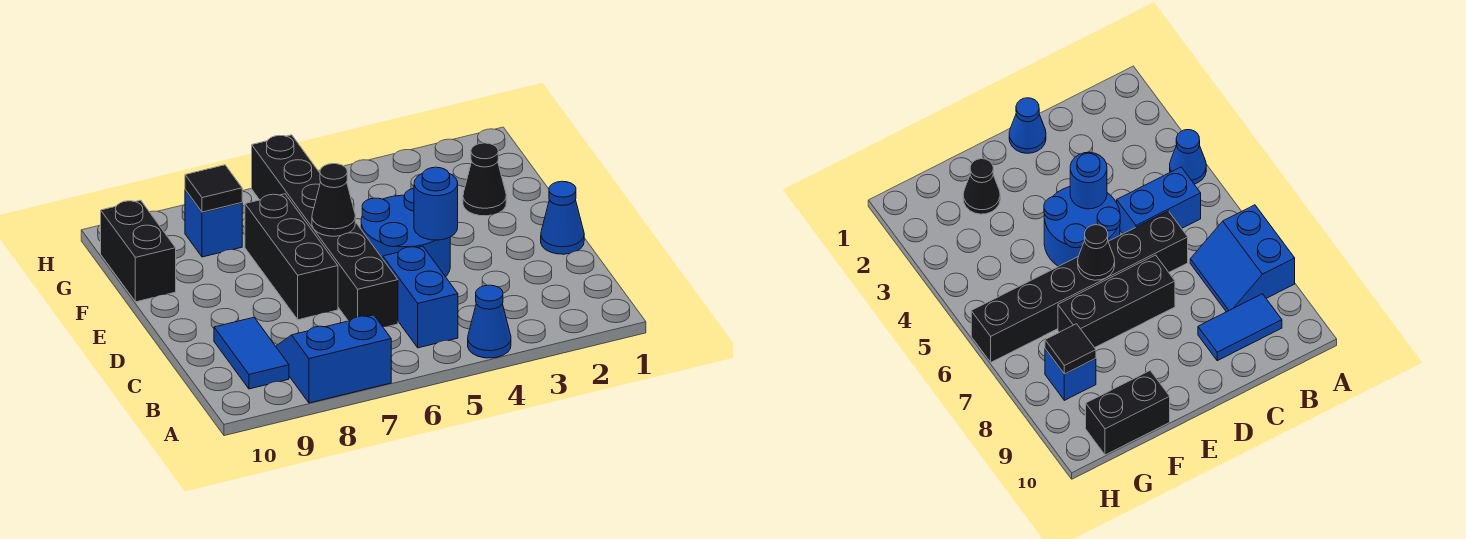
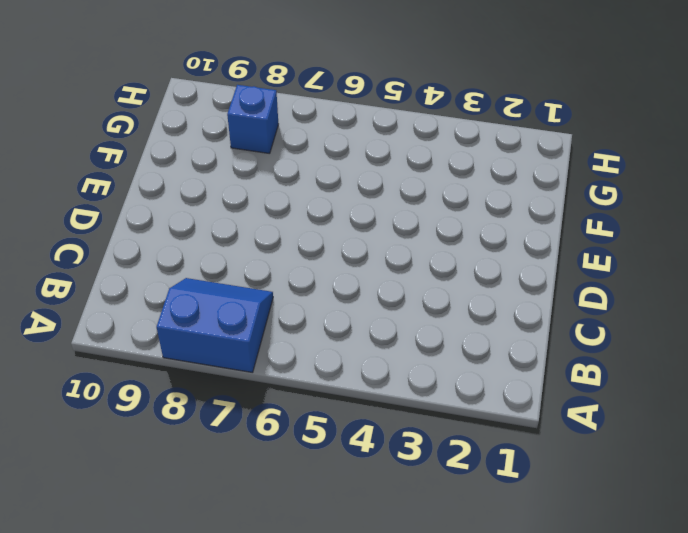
none -> blue cone A4 level 1
none -> blue brick B5:C5 level 1
none -> blue tile B9:C9 level 1

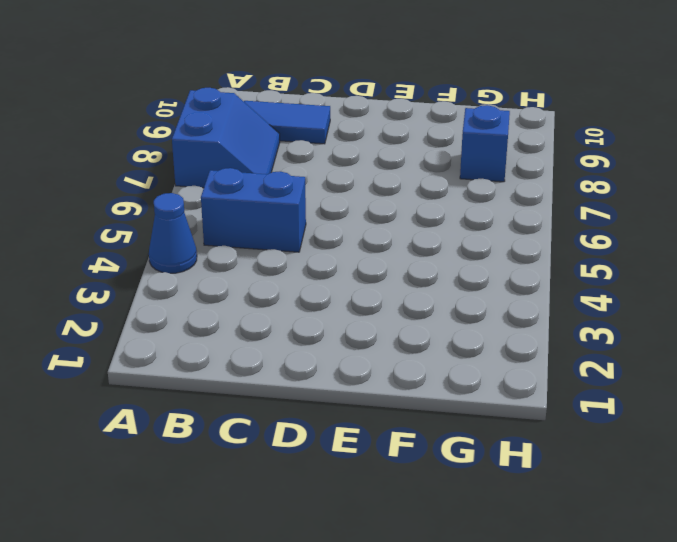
none -> black brick C6:H6 level 1
none -> blue cone D1 level 1
none -> blue round brick D4:E5 level 1

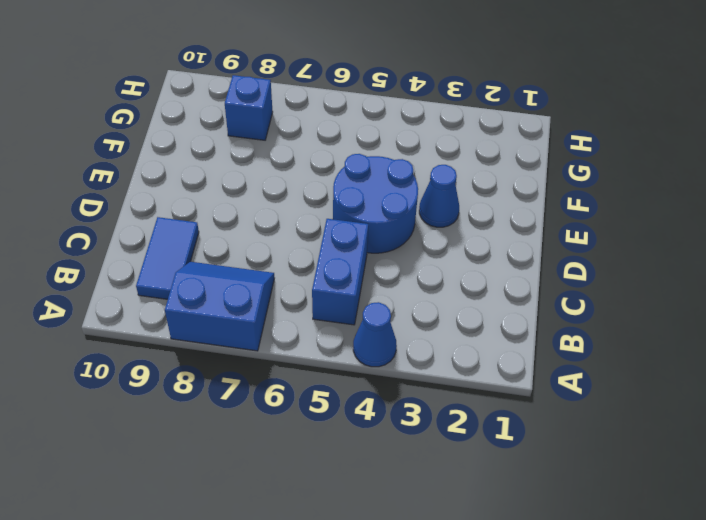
blue cone E3 level 1 -> blue cone D1 level 1
none -> black brick C6:H6 level 1
none -> black brick D7:F7 level 1
none -> black cone F2 level 1

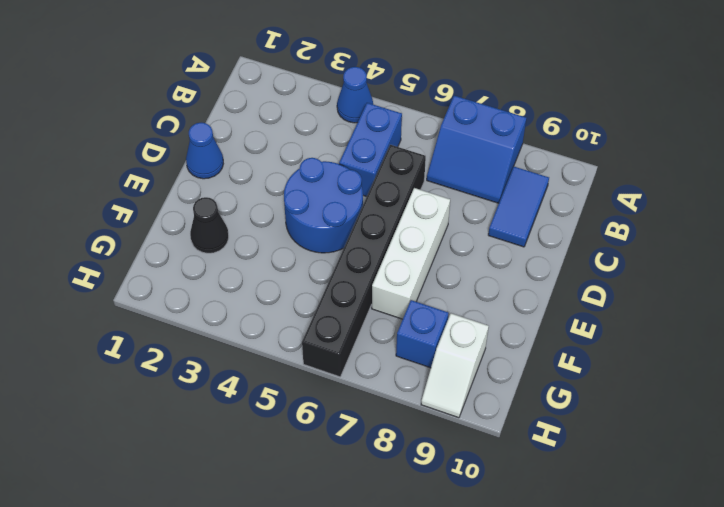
white brick D7:F7 level 1 -> black brick D7:F7 level 1
white slope G9:H9 level 1 top G -> none
none -> black brick F10:G10 level 1
none -> blue round brick D4 level 2
none -> black cone E6 level 2

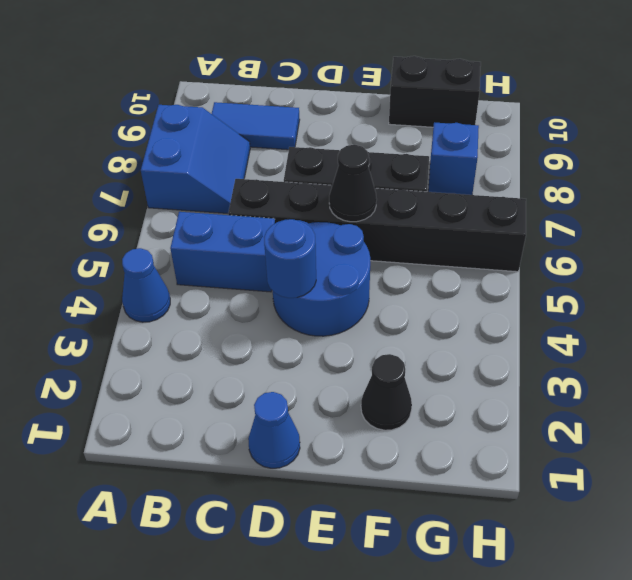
none -> black tile G8 level 2

